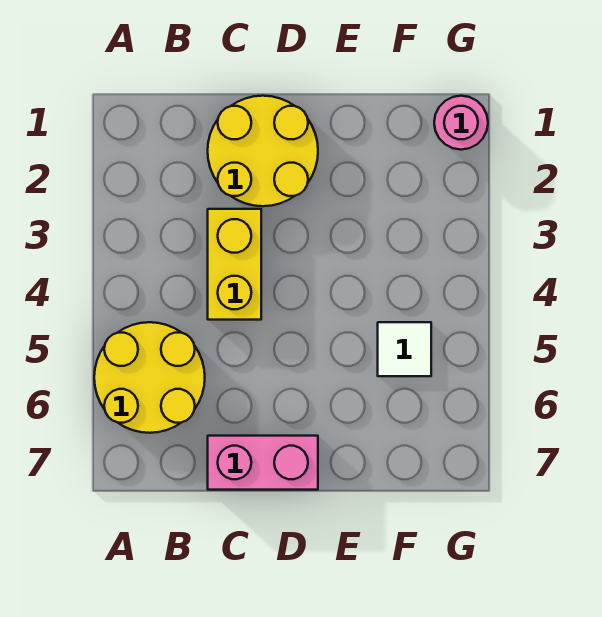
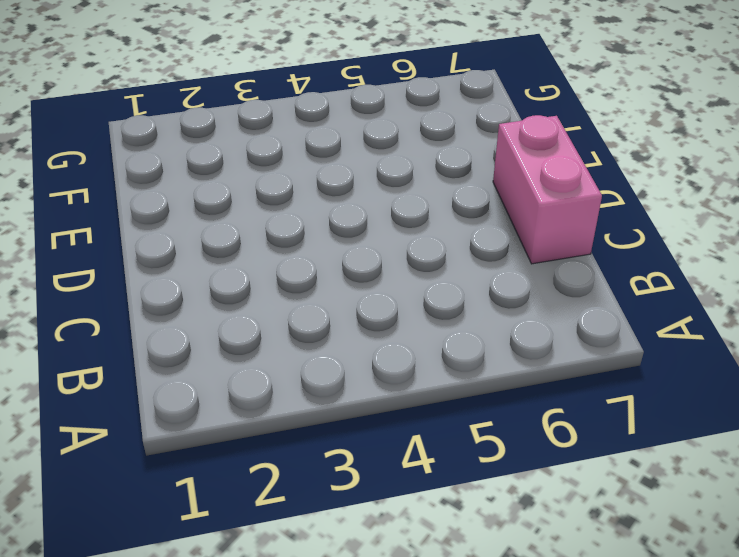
none -> yellow round brick A5:B6 level 1
none -> yellow round brick C1:D2 level 1

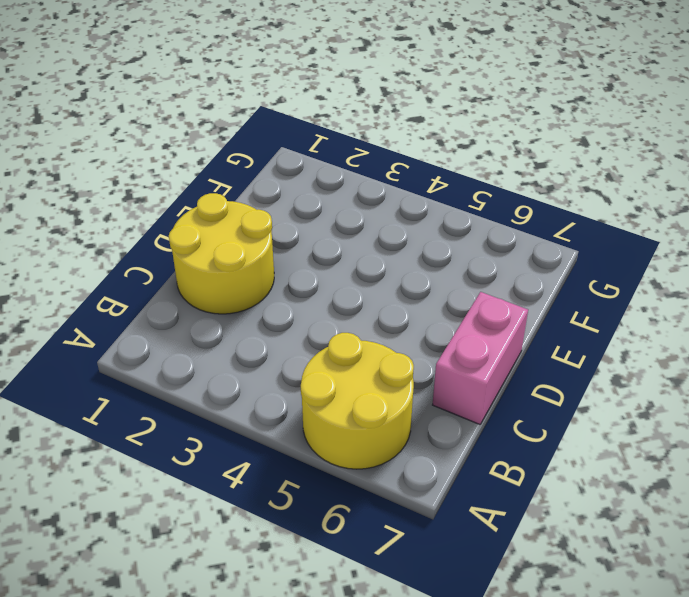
none -> yellow brick C3:C4 level 1
none -> white tile F5 level 1

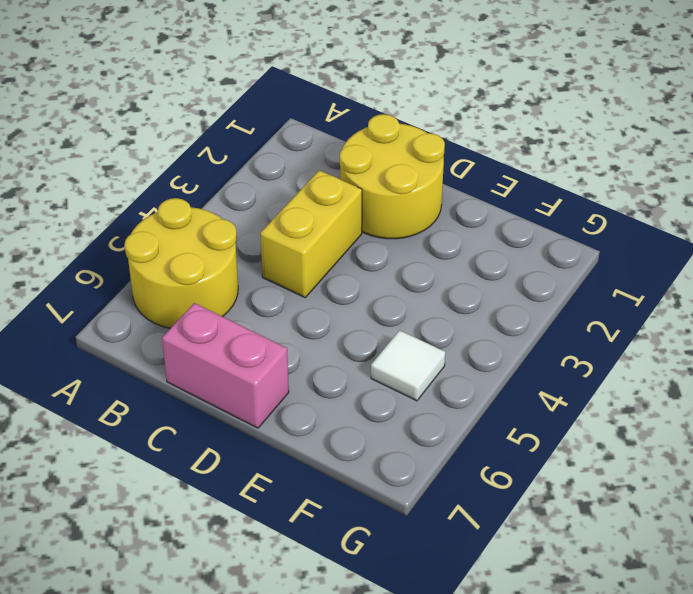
none -> pink round brick G1 level 1

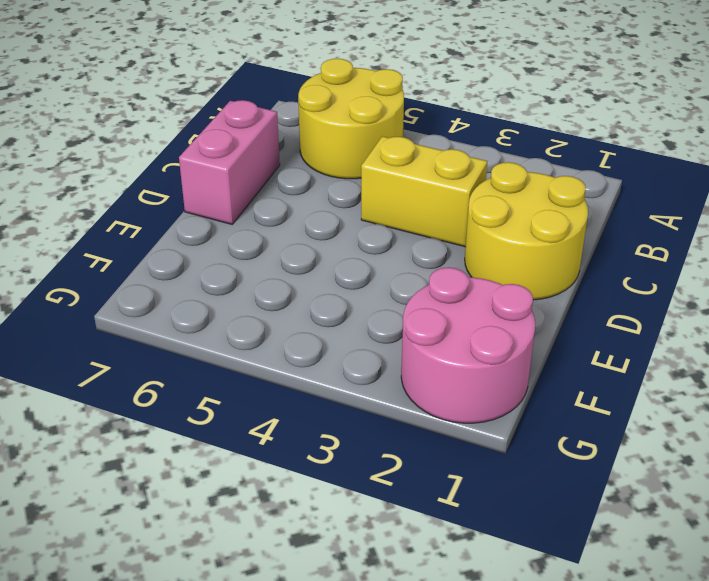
pink round brick F1:G2 level 1 -> pink round brick G1 level 1
none -> white tile F5 level 1

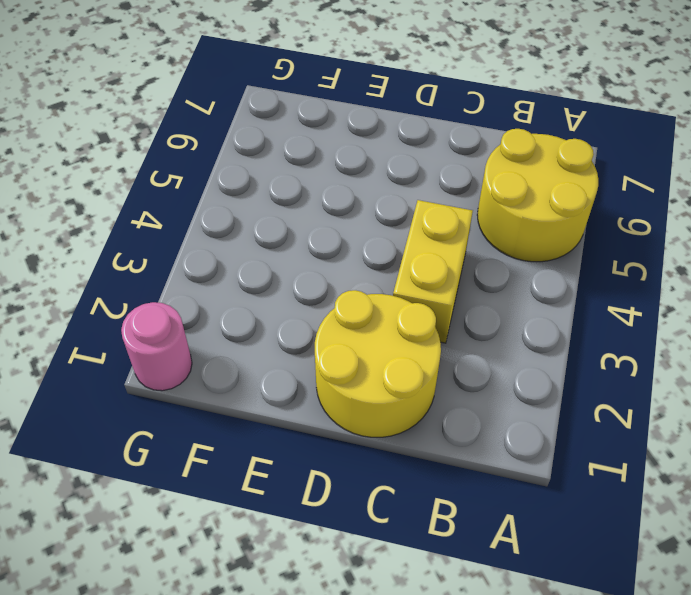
none -> pink brick C7:D7 level 1
none -> white tile F5 level 1

